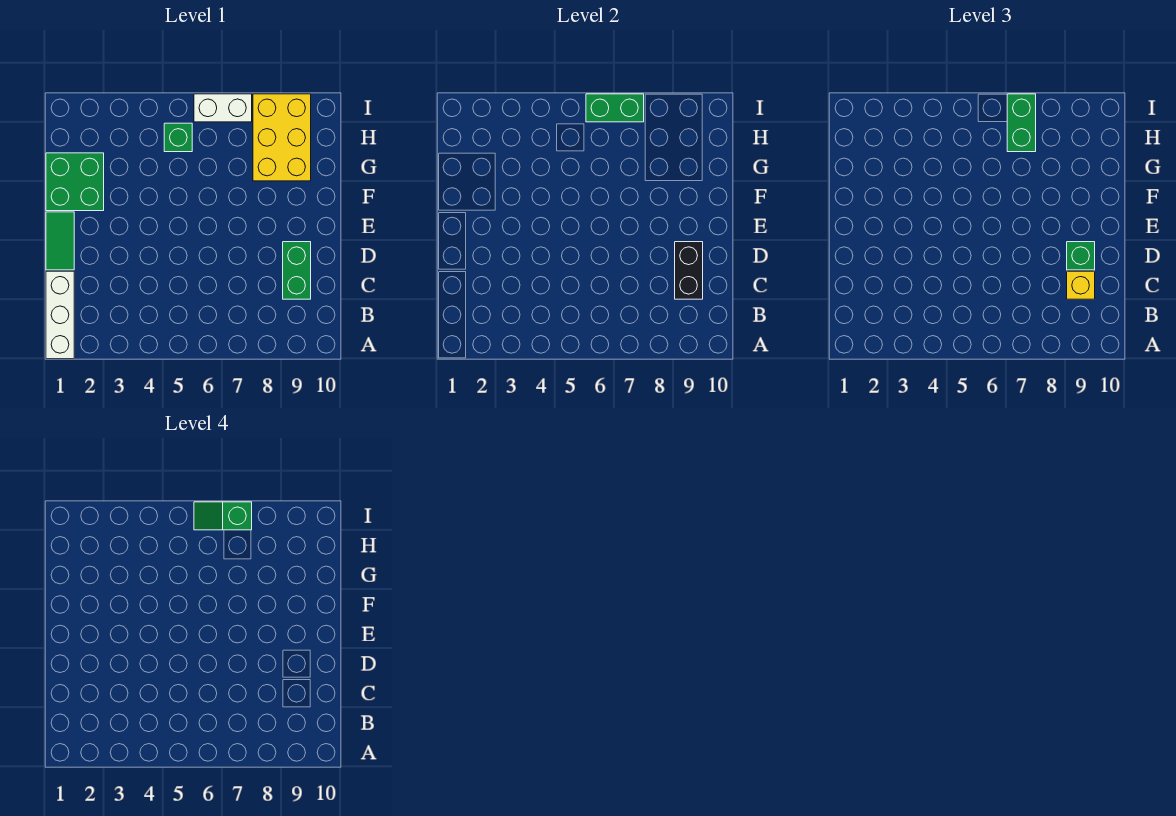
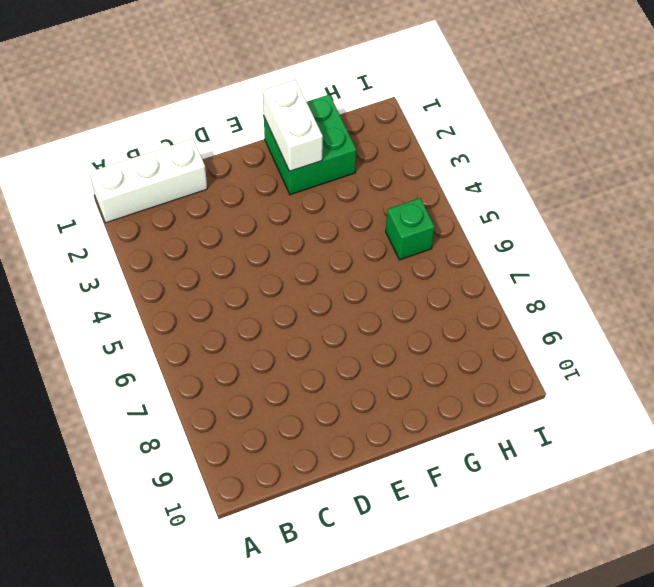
white brick F1:F2 level 2 -> white brick I6:I7 level 1
none -> green brick C9:D9 level 1
none -> green tile D1:E1 level 1
none -> yellow brick G8:I9 level 1

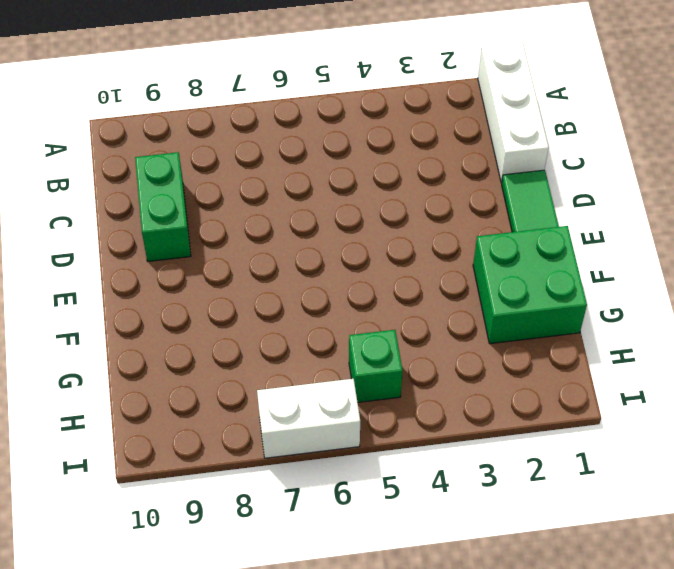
none -> yellow brick G8:I9 level 1
none -> black brick C9:D9 level 2
none -> green brick I6:I7 level 2

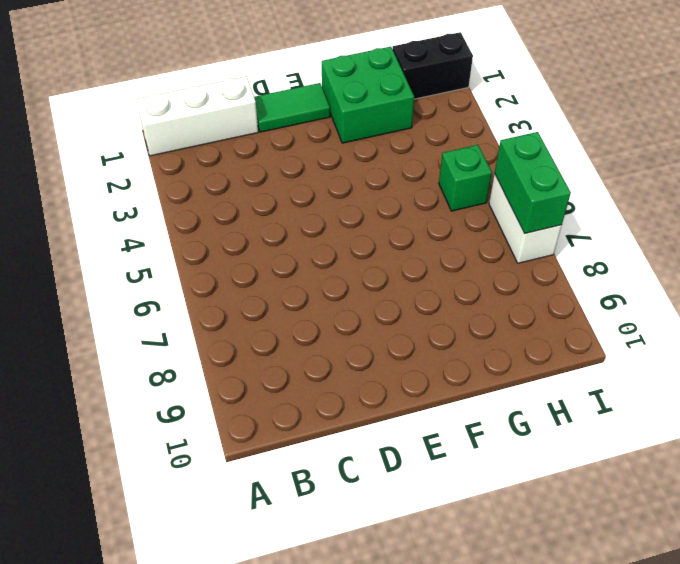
black brick H1:I1 level 1 -> black brick C9:D9 level 2
none -> green brick C9:D9 level 1
none -> yellow brick G8:I9 level 1
none -> yellow brick C9 level 3

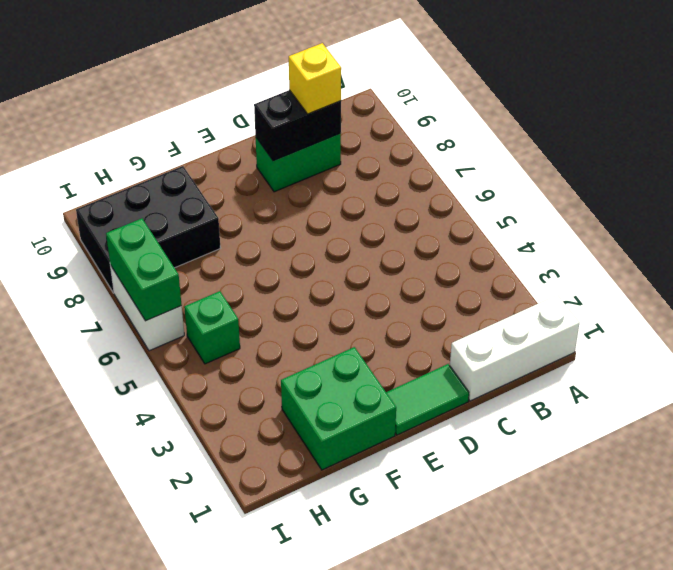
black brick G8:I9 level 1 -> yellow brick G8:I9 level 1
none -> green brick D9 level 3
none -> green brick H7:I7 level 3
none -> green slope I6:I7 level 4 top 7

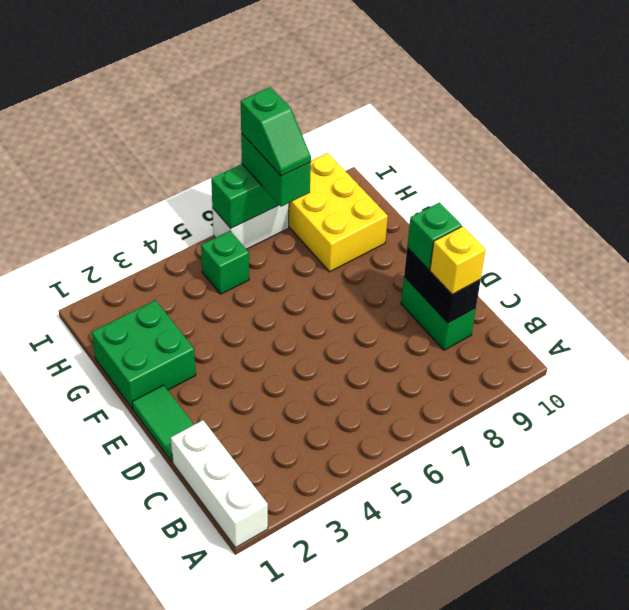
green slope H7:I7 level 4 top I -> green slope I6:I7 level 4 top 7

